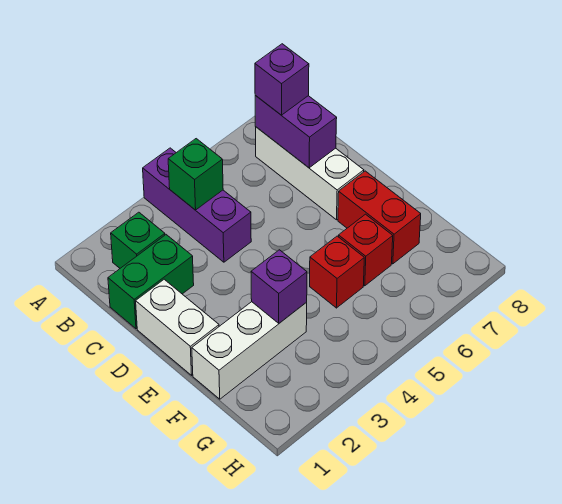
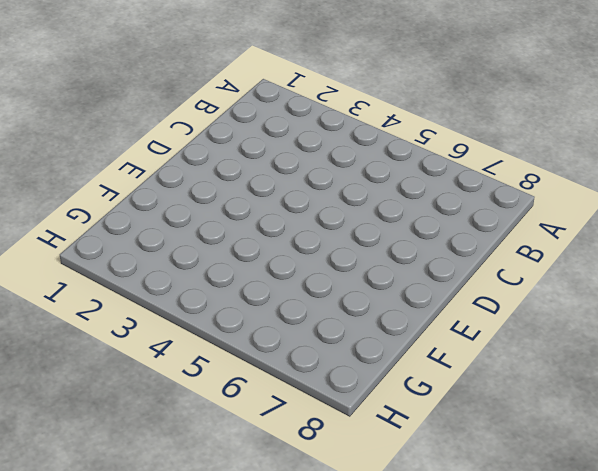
none -> purple brick A4:C4 level 1
none -> green brick B2 level 1
none -> white brick B7:D7 level 1

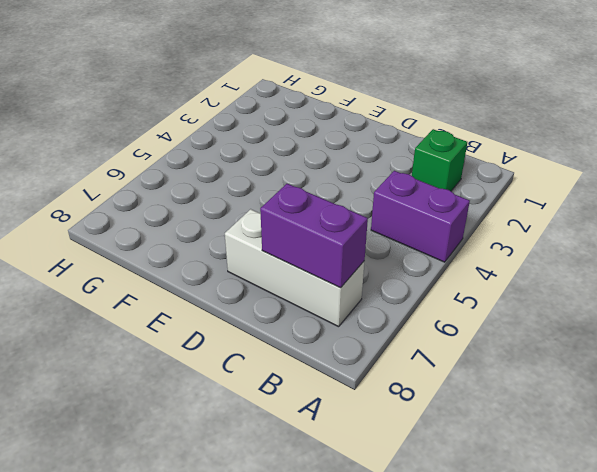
purple brick A4:B4 level 1 -> purple brick A4:C4 level 1
none -> green brick C1:C2 level 1
none -> white brick D1:E1 level 1
none -> red brick E7:F7 level 1

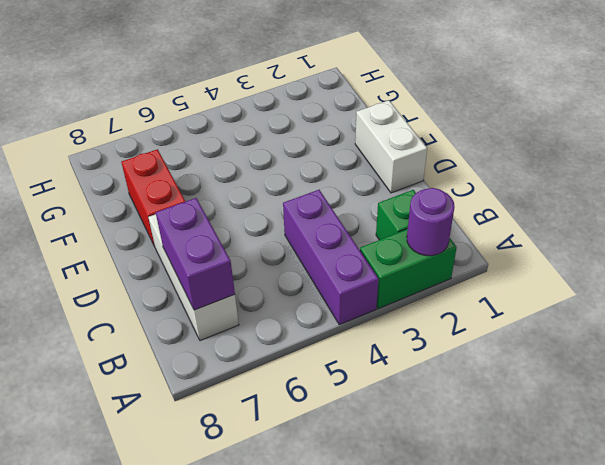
green brick A2:A3 level 1 -> green brick C1:C2 level 1
purple round brick A2 level 2 -> none
none -> white brick F1:F3 level 1
none -> red brick F5 level 1
none -> red brick F6 level 1

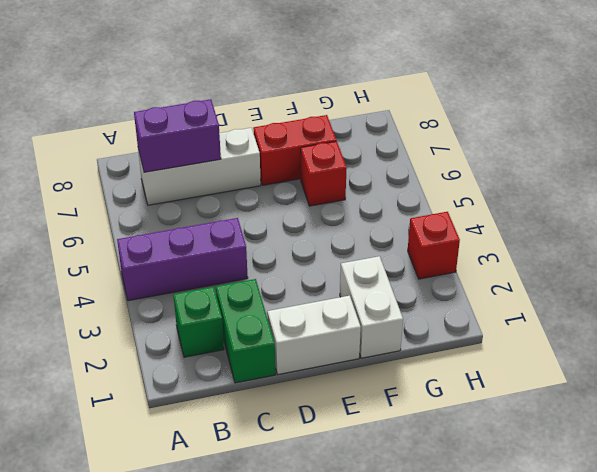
white brick F1:F2 level 1 -> white brick F1:F3 level 1
red brick H3 level 1 -> red brick F5 level 1
none -> green brick B4 level 2
none -> purple brick F3 level 2
none -> purple brick B7 level 3

